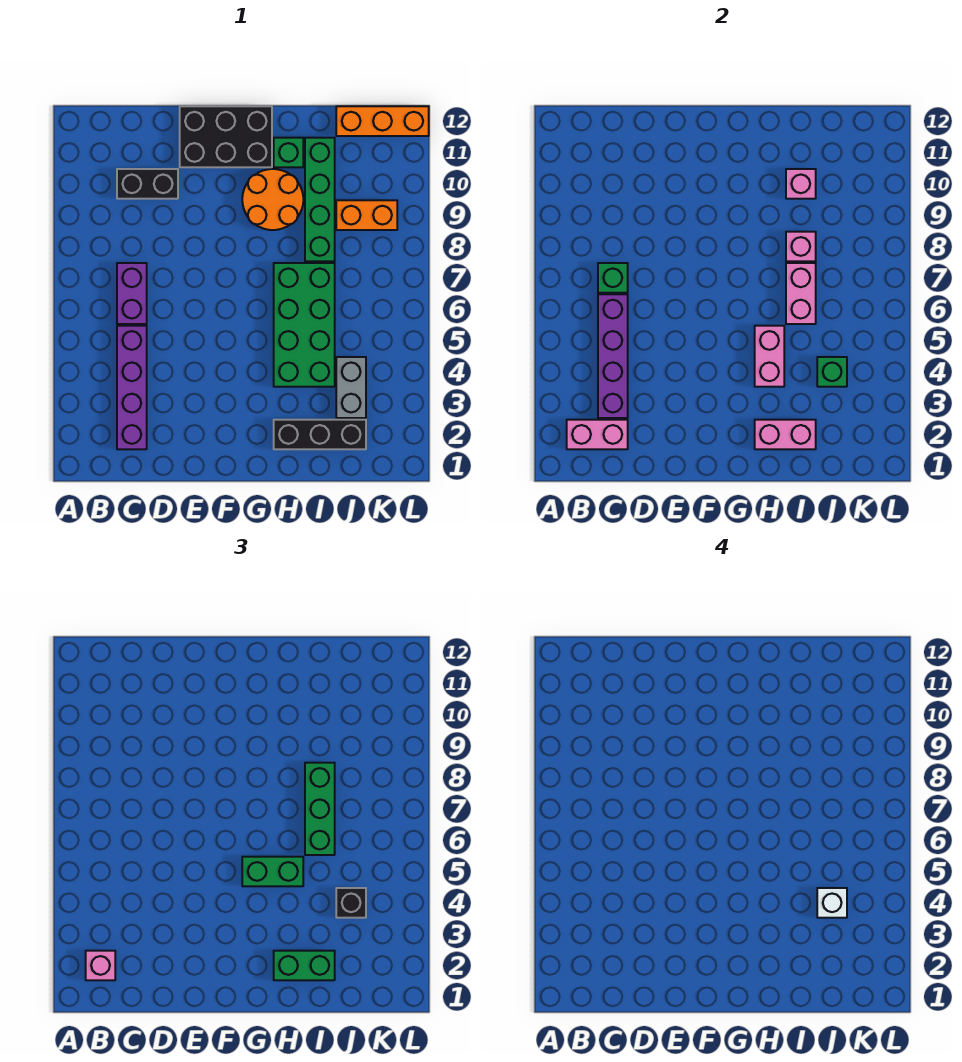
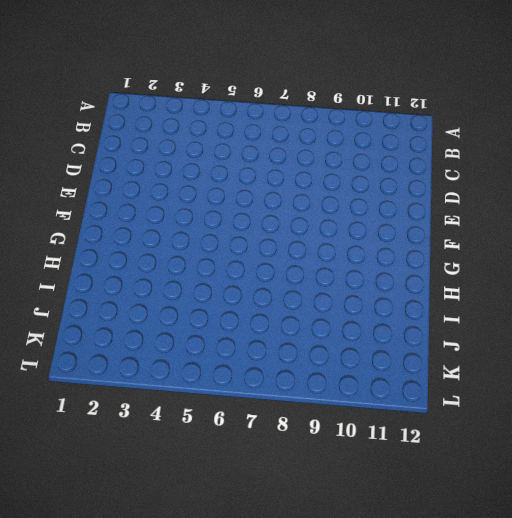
none -> purple brick C2:C5 level 1
none -> purple brick C6:C7 level 1
none -> black brick C10:D10 level 1

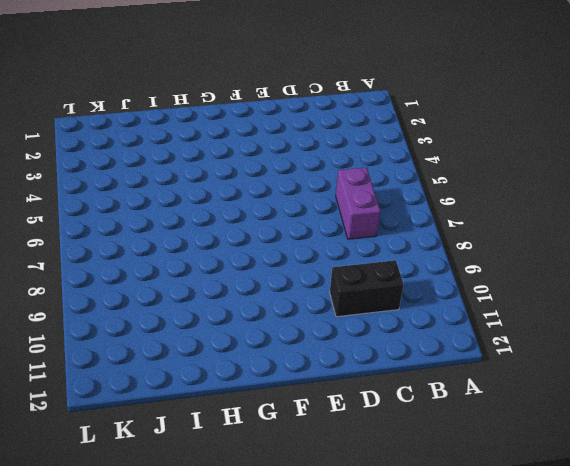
none -> purple brick C2:C5 level 1
none -> black brick E11:G12 level 1
none -> orange round brick G9:H10 level 1

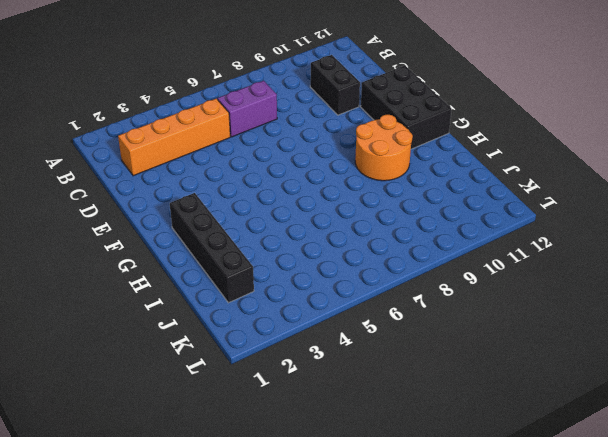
orange brick C2:C5 level 1 -> purple brick C2:C5 level 1
black brick G2:J2 level 1 -> black brick H2:J2 level 1
none -> green brick H4:I7 level 1
none -> green brick H11 level 1
none -> green brick I8:I11 level 1

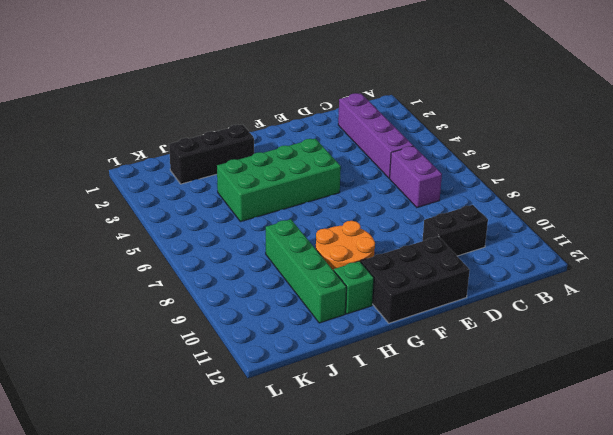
green brick F4:I5 level 1 -> green brick H4:I7 level 1
none -> grey brick J3:J4 level 1
none -> orange brick J9:K9 level 1
none -> orange brick J12:L12 level 1

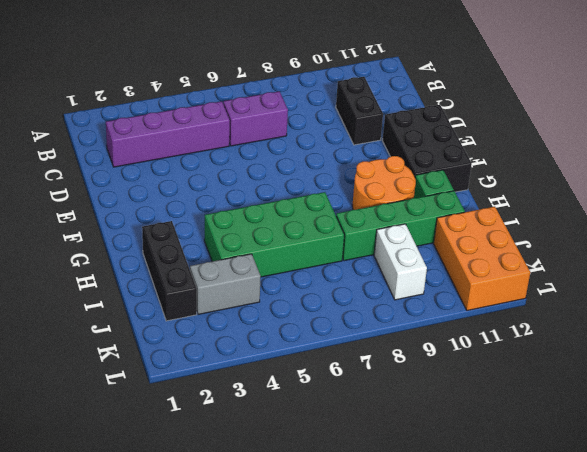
white brick J9:K9 level 1 -> orange brick J9:K9 level 1
orange brick J11:L12 level 1 -> orange brick J12:L12 level 1
none -> pink brick B2:C2 level 2
none -> purple brick C3:C6 level 2
none -> green brick C7 level 2

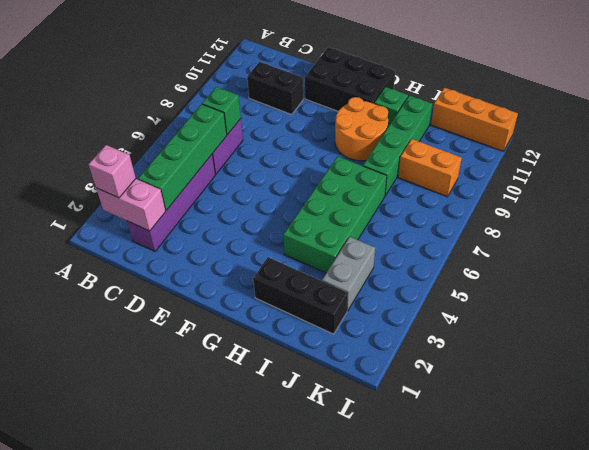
green brick C3:C6 level 2 -> purple brick C3:C6 level 2
none -> pink brick H2:I2 level 2
none -> pink brick H4:H5 level 2
none -> pink brick I6:I7 level 2

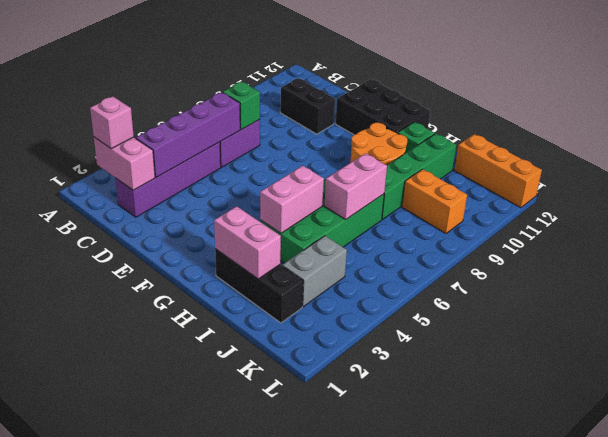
none -> pink brick I8 level 2
none -> pink brick I10 level 2
none -> green brick J4 level 2

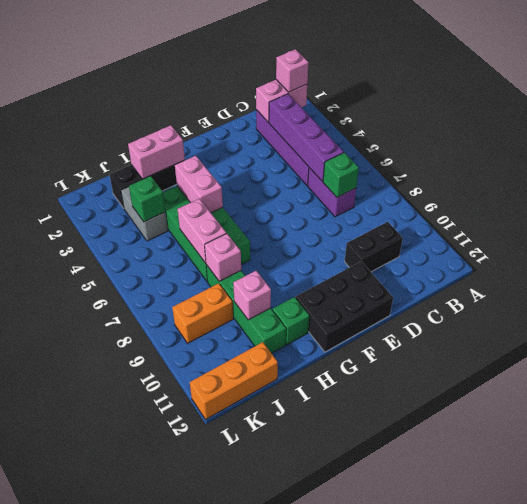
none -> orange round brick G9:H10 level 1
none -> green brick G5:H5 level 3
none -> green brick H2:I2 level 3

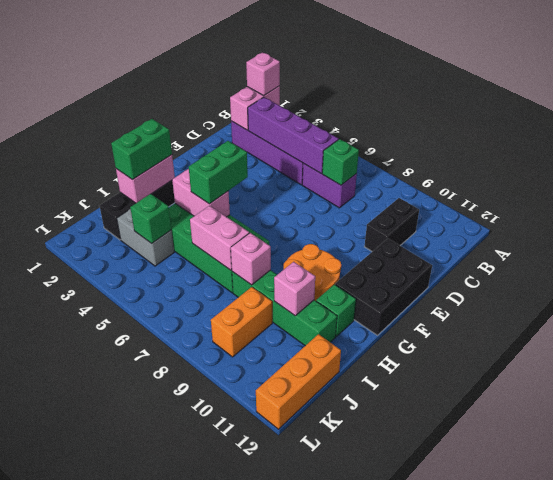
none -> green brick I6:I8 level 3
none -> black brick J4 level 3
none -> white brick J4 level 4

